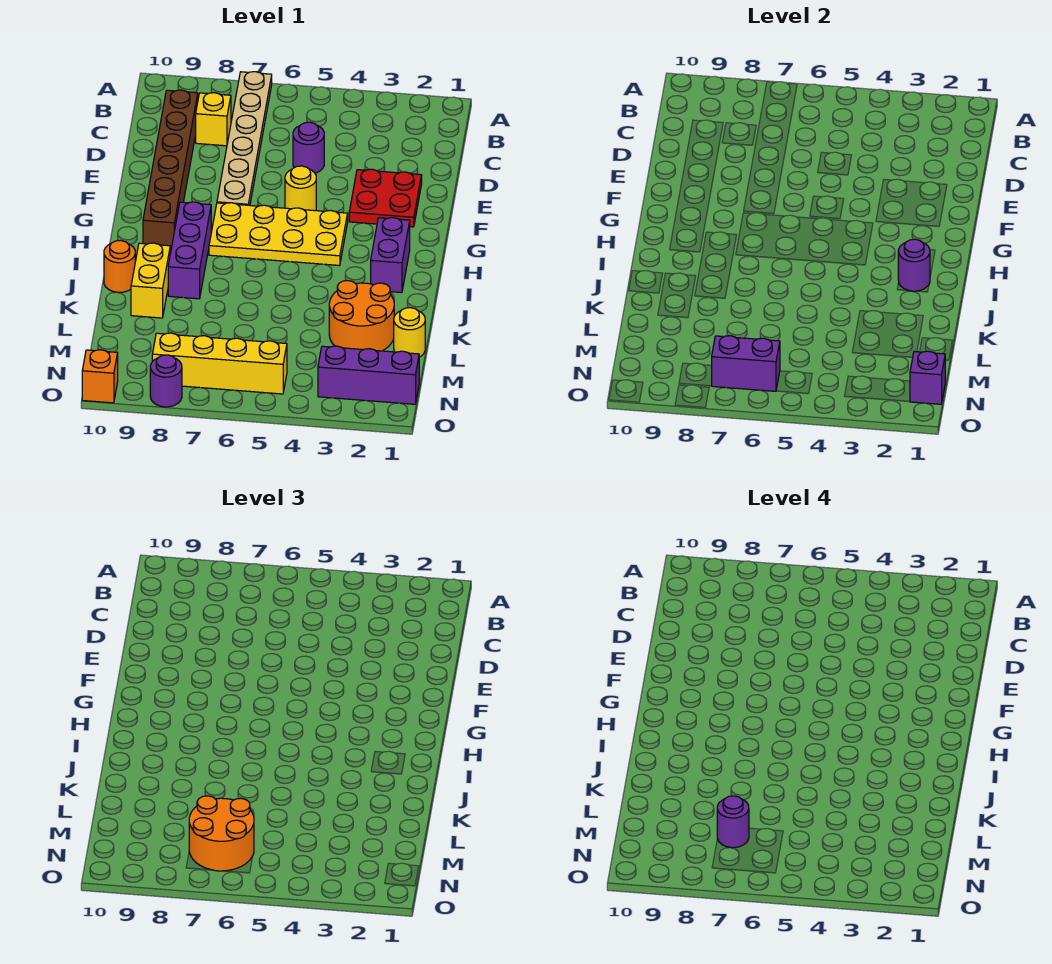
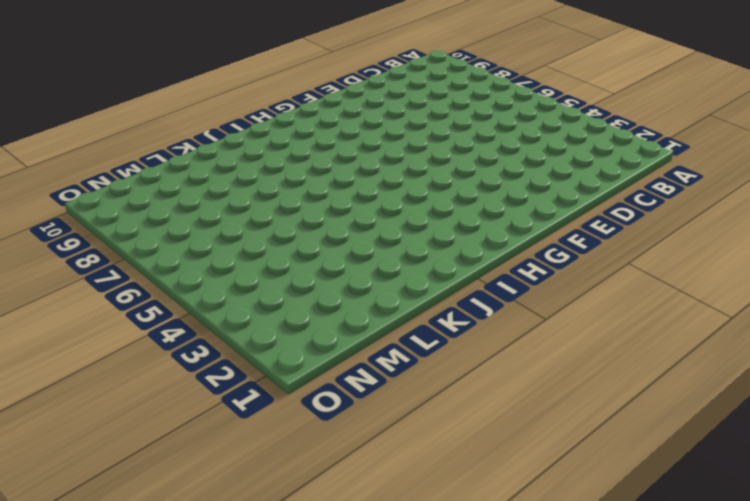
none -> tan plate A7:F7 level 1
none -> yellow brick C8 level 1
none -> brown brick C9:H9 level 1

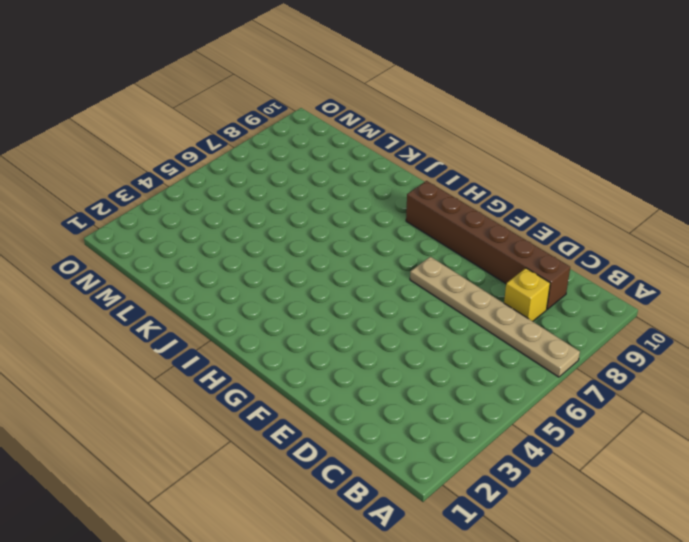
none -> purple round brick D5 level 1
none -> red plate E2:F3 level 1
none -> yellow round brick F5 level 1

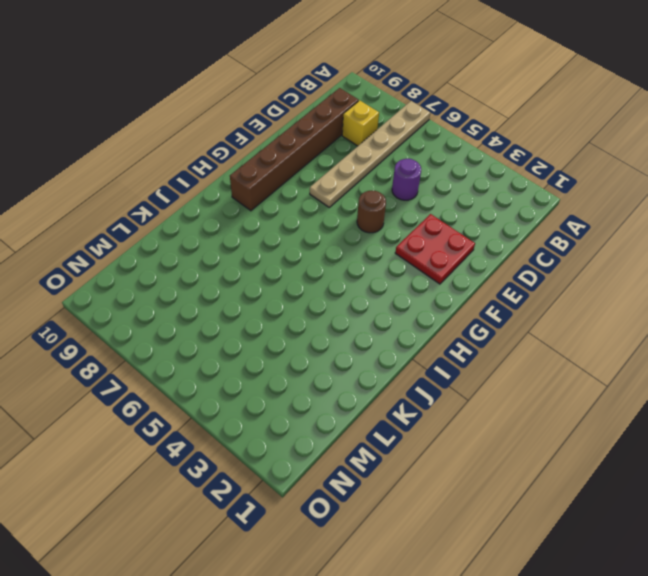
brown round brick F5 level 1 -> yellow round brick F5 level 1
none -> yellow plate G4:H7 level 1
none -> purple brick H2:I2 level 1
none -> purple brick H8:J8 level 1

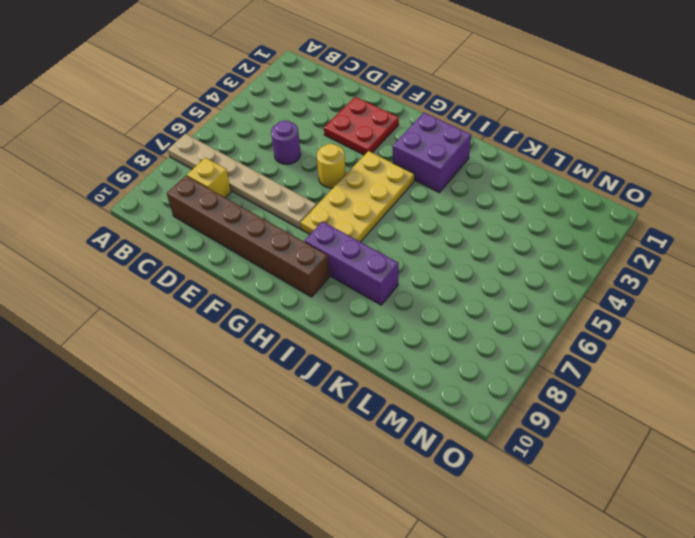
purple brick H2:I3 level 1 -> purple brick H2:I2 level 1
none -> yellow brick J9:K9 level 1
none -> orange round brick J10 level 1
none -> orange round brick K2:L3 level 1

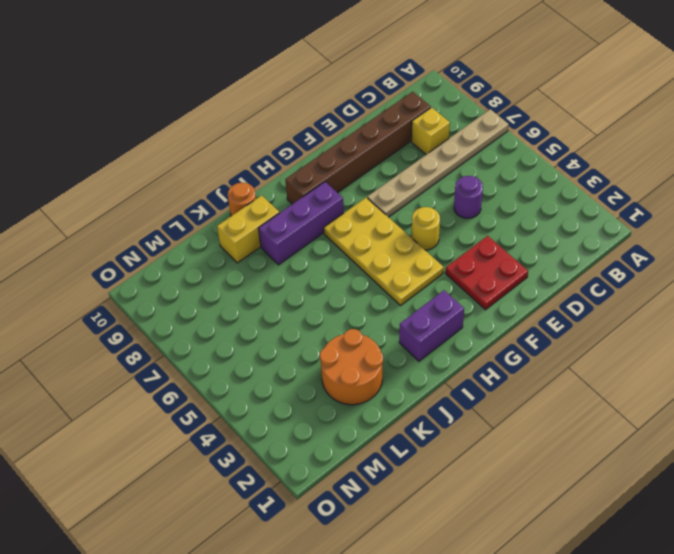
none -> yellow round brick L1 level 1
none -> purple brick N1:N3 level 1
none -> yellow brick N5:N8 level 1

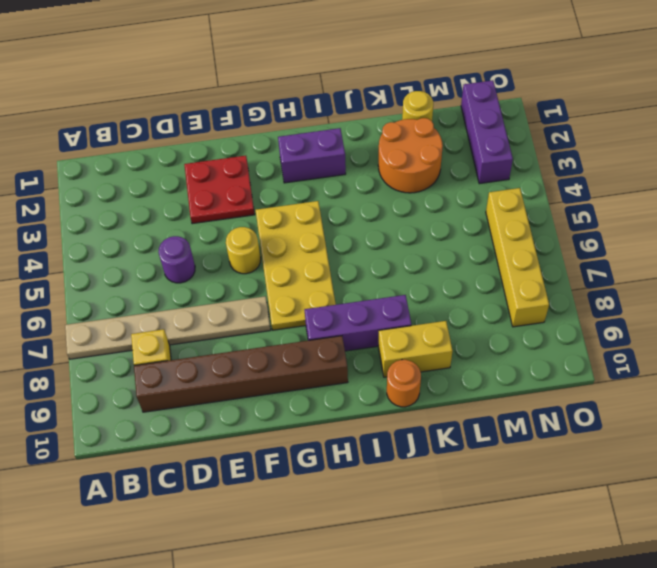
none -> purple round brick O8 level 1
none -> orange brick O10 level 1
none -> purple round brick I2 level 2

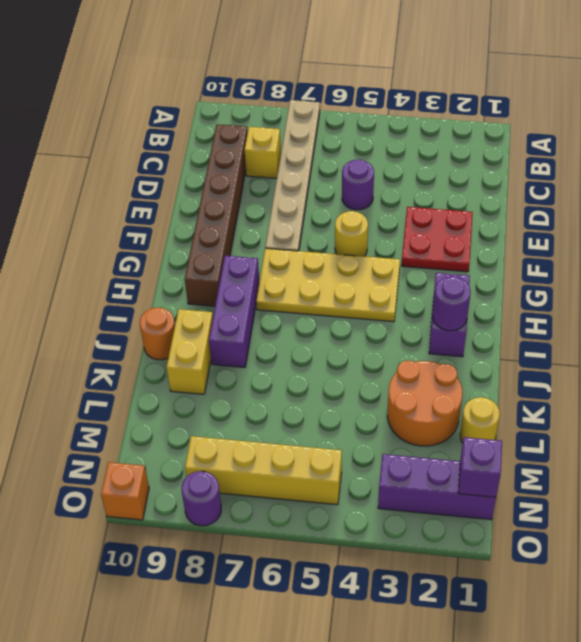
none -> purple brick N6:N7 level 2
none -> orange round brick M6:N7 level 3
none -> purple round brick M7 level 4

